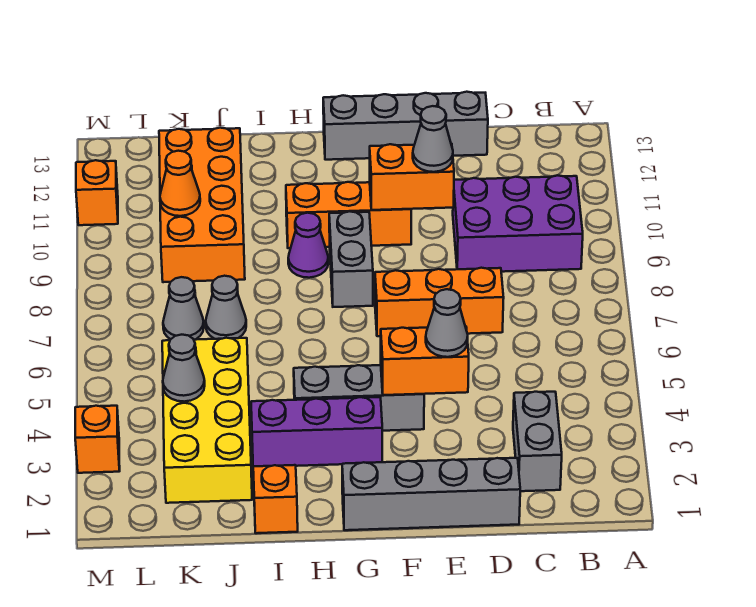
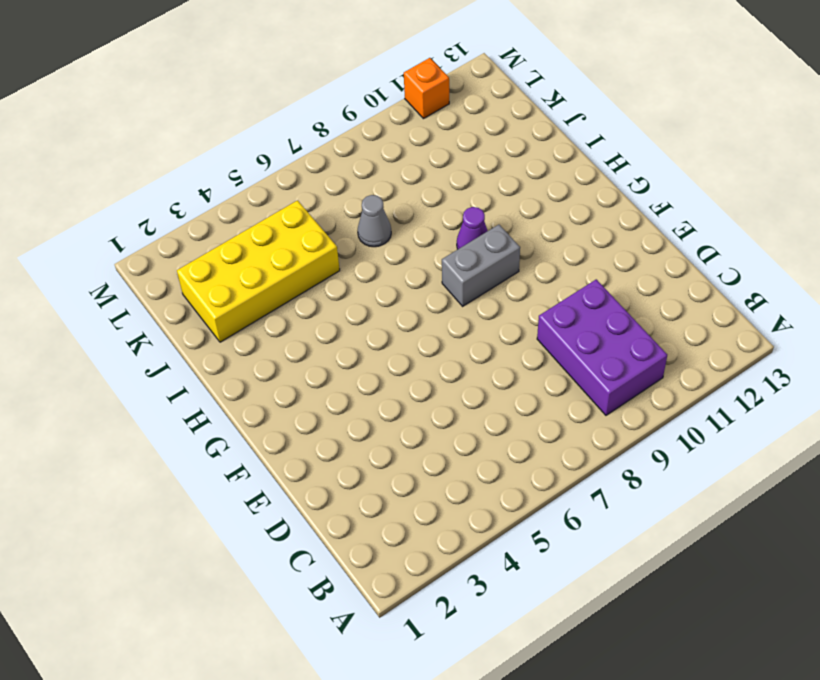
none -> grey brick C2:C3 level 1
none -> grey brick D1:G1 level 1
none -> orange brick D7:F7 level 1

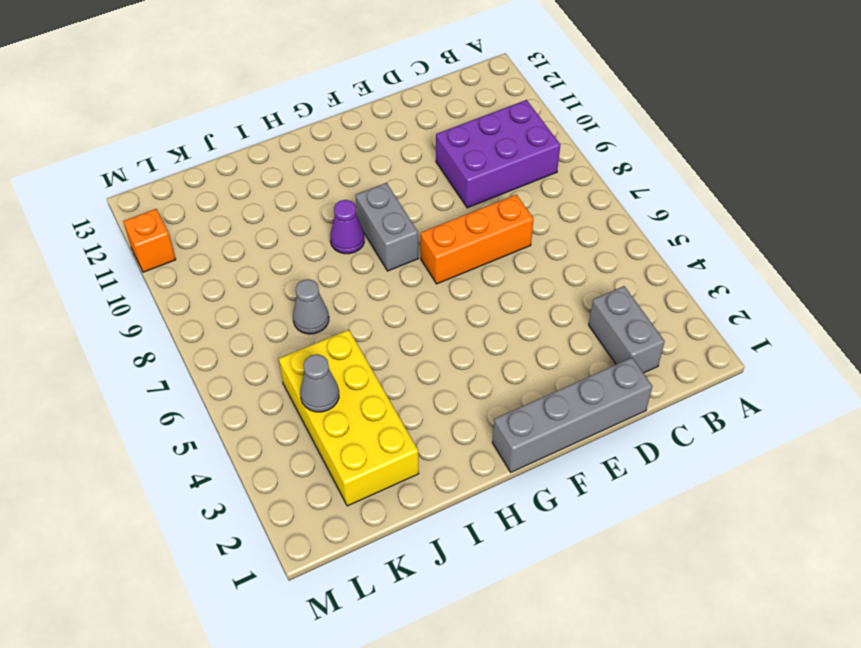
none -> grey brick D13:G13 level 1
none -> grey brick F4:H4 level 1
none -> orange brick F10:H10 level 1

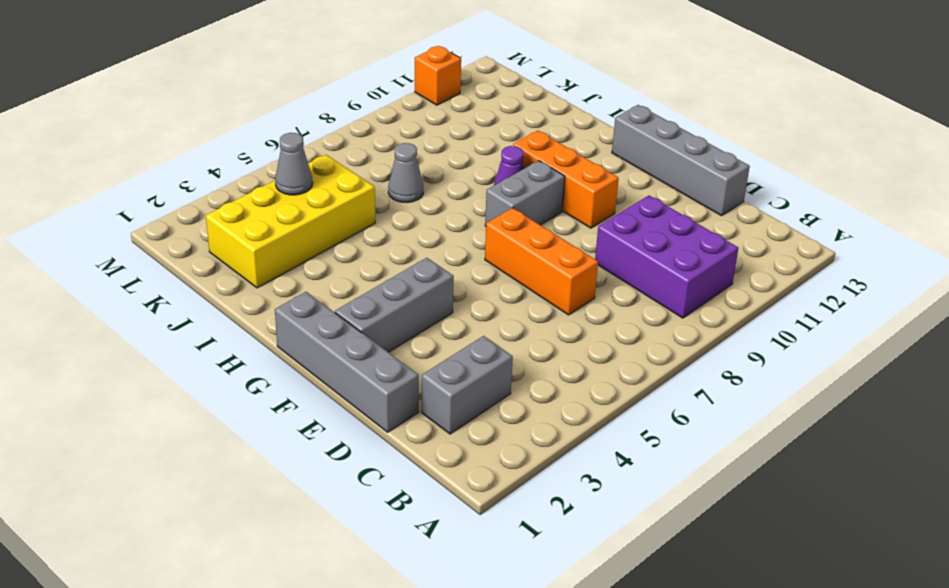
grey brick F2:F4 level 1 -> grey brick F4:H4 level 1
none -> purple brick G3:I3 level 1
none -> orange brick I1 level 1
none -> orange brick J9:K12 level 1

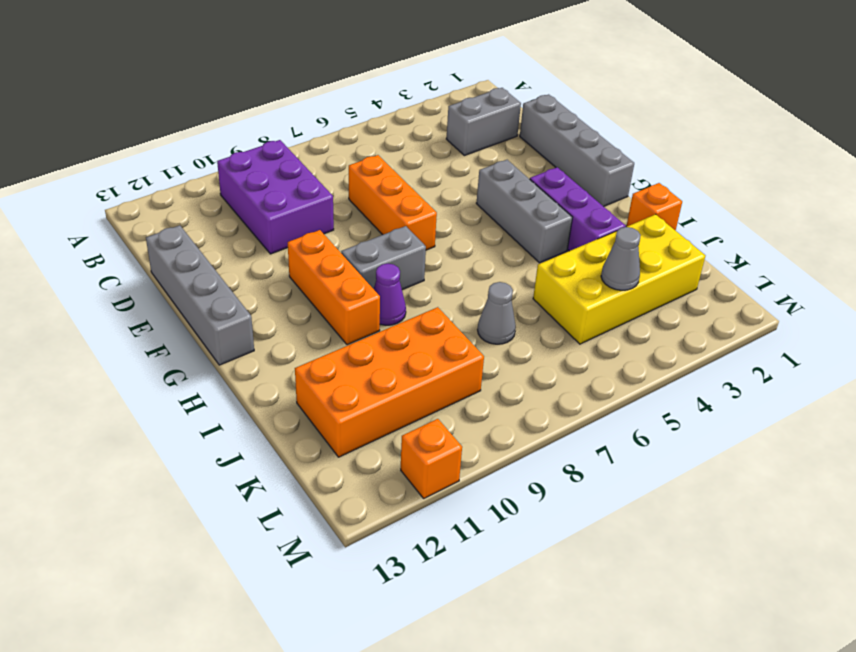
none -> grey cone K7 level 1
none -> orange brick M3 level 1
none -> orange brick E4:F4 level 2

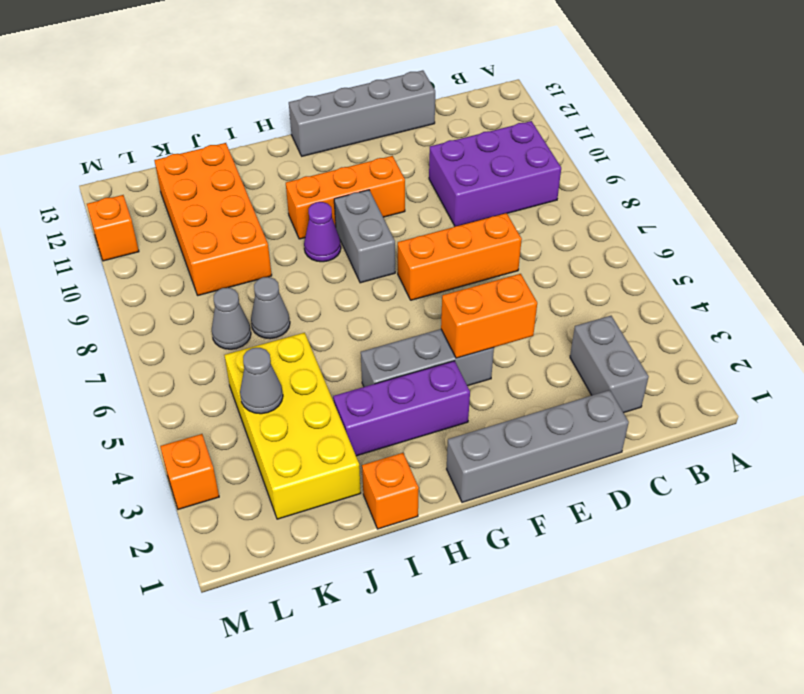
none -> orange brick E10:F10 level 2
none -> orange cone K10 level 2
none -> grey cone E4 level 3

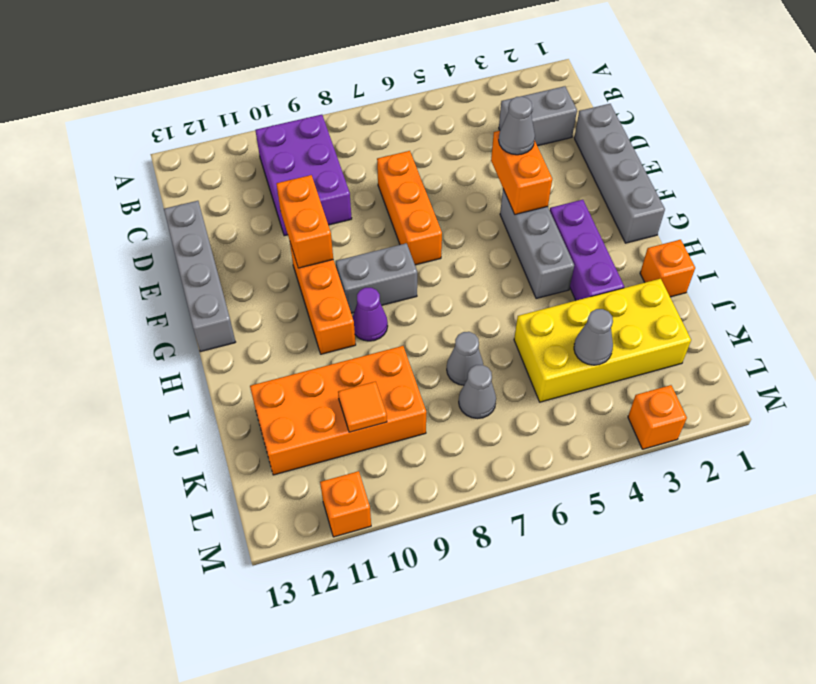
orange tile K10 level 2 -> orange cone K10 level 2
none -> grey cone E10 level 3

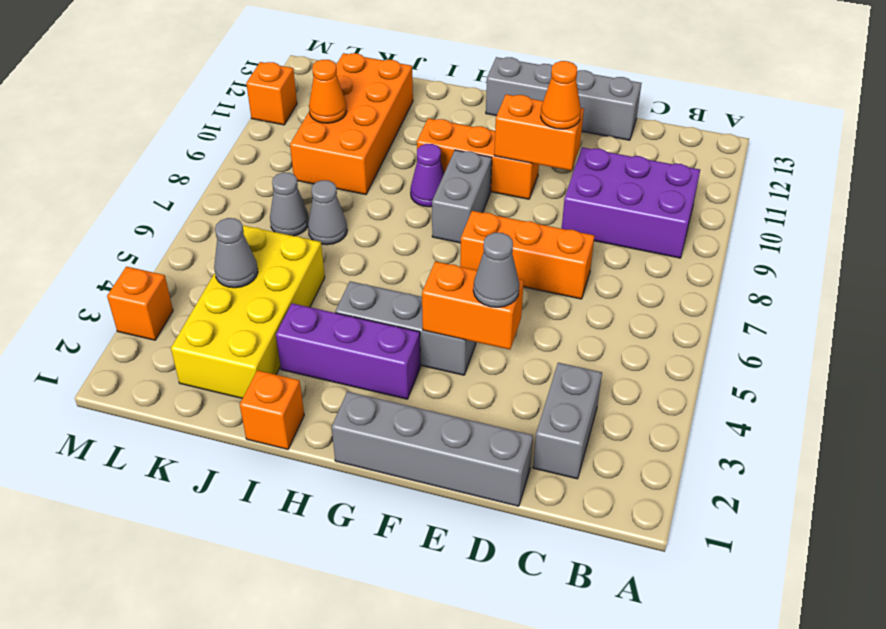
orange cone E10 level 3 -> grey cone E10 level 3

